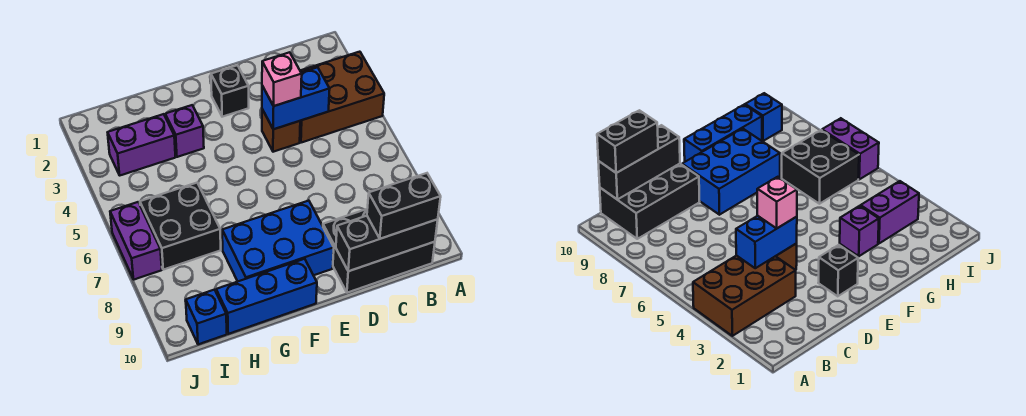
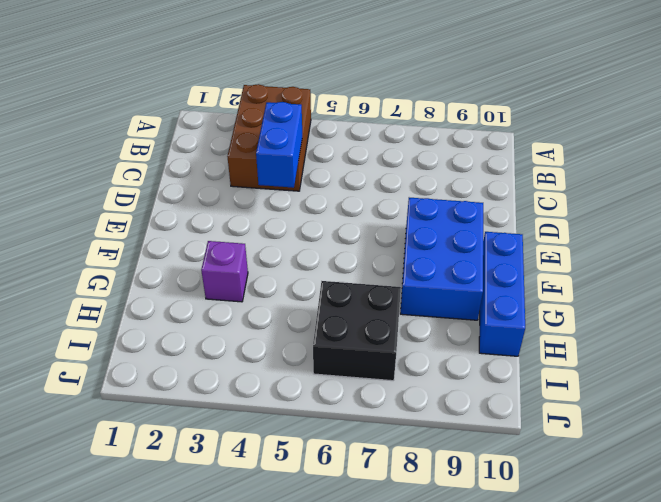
none -> black brick B9:D10 level 1
none -> brown brick D4 level 1
none -> black brick E2 level 1

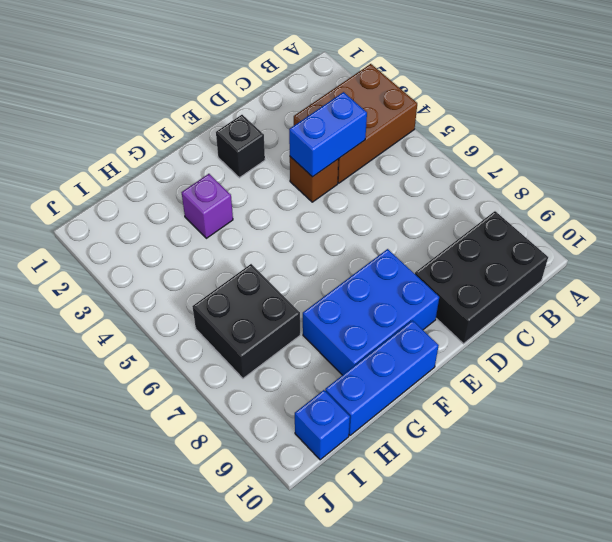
none -> purple brick H3:I3 level 1
none -> purple brick J6:J7 level 1
none -> black brick B10:D10 level 2

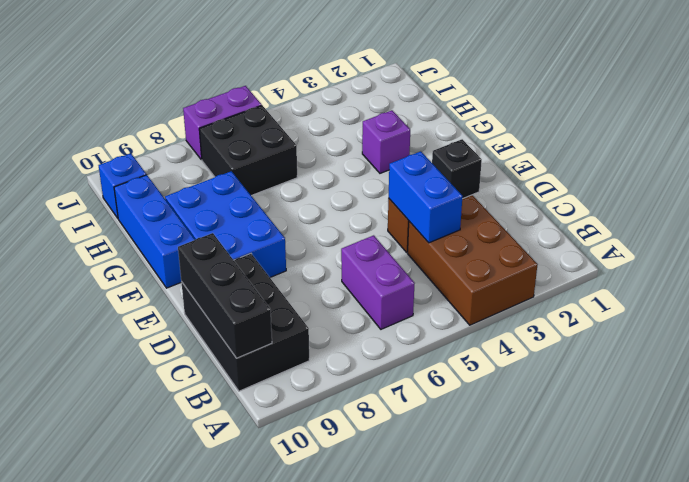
purple brick B6:C6 level 1 -> purple brick H3:I3 level 1
none -> black brick B10:C10 level 3
none -> pink brick D4 level 3

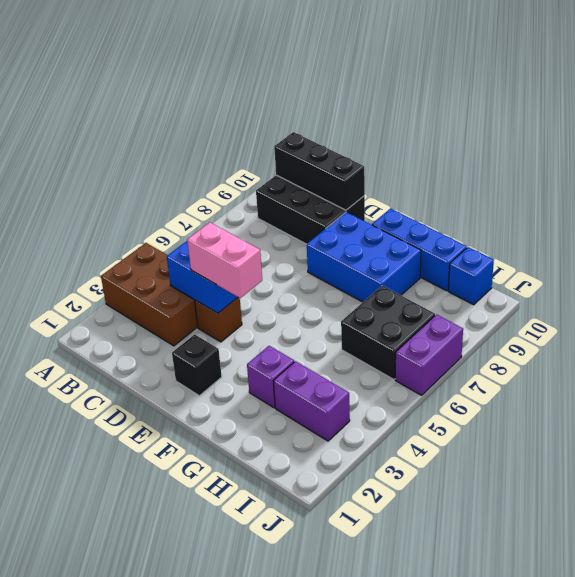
pink brick D4:E4 level 3 -> pink brick D4 level 3
none -> black brick B10:C10 level 3

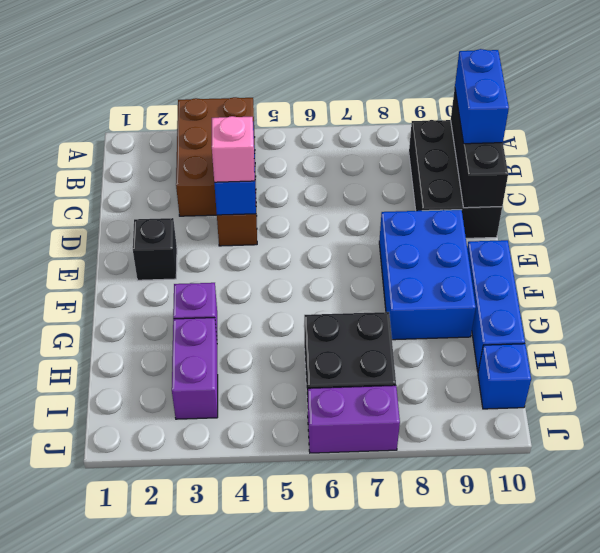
blue brick B10:C10 level 3 -> black brick B10:C10 level 3

